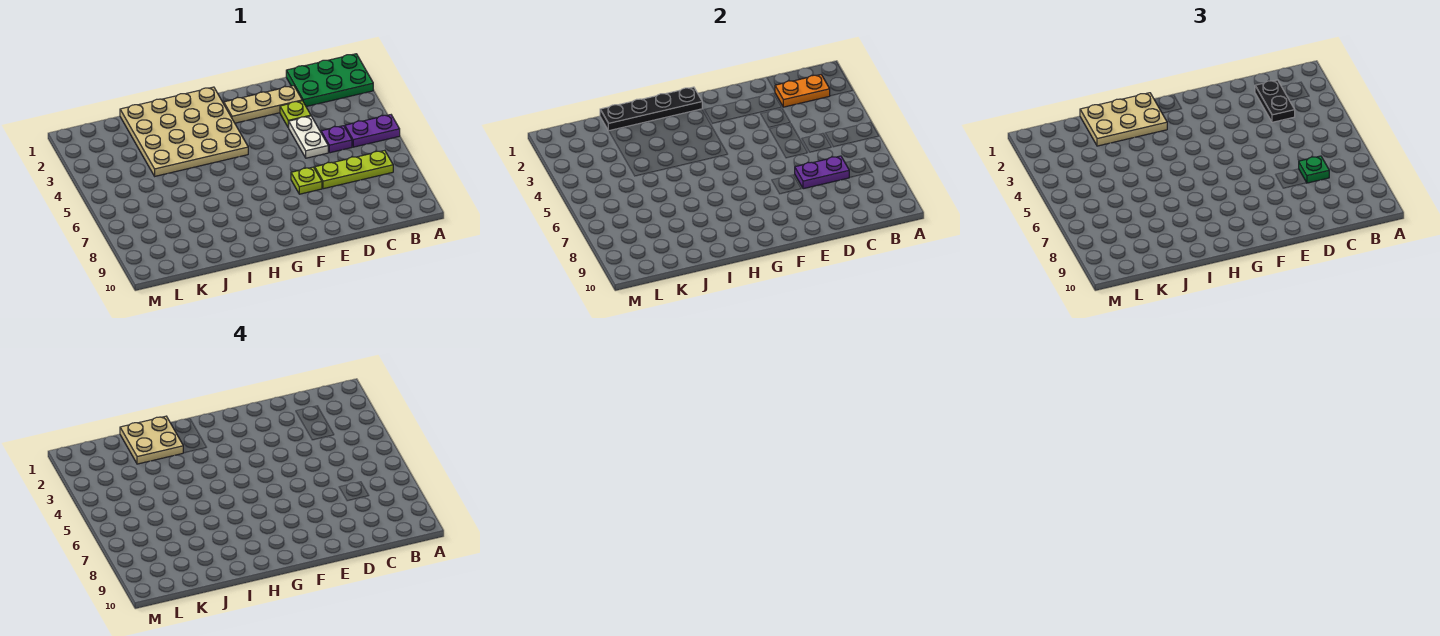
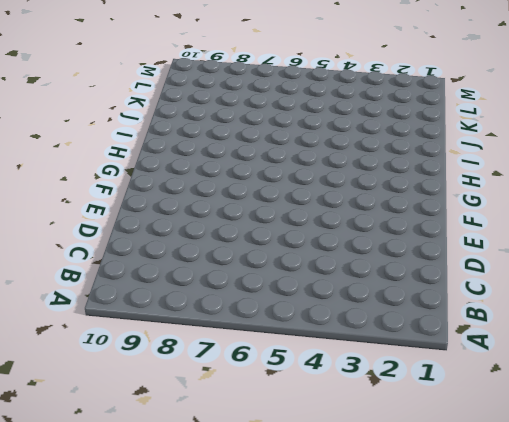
none -> green plate A1:C2 level 1
none -> purple plate A5:B5 level 1
none -> lime plate B7:D7 level 1

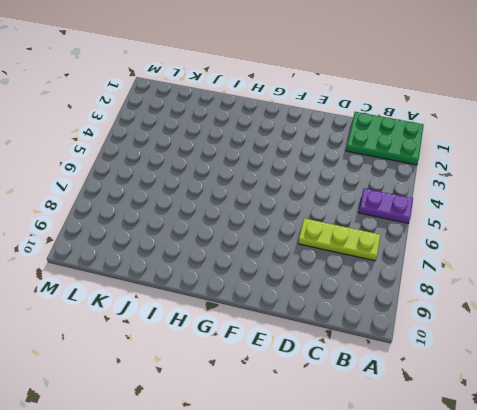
none -> purple plate C5 level 1
none -> tan plate D2:F2 level 1
none -> lime plate D3 level 1

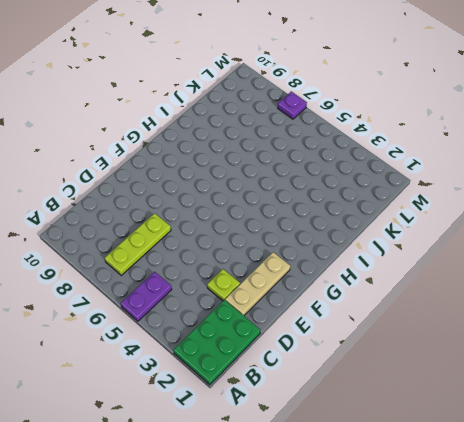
purple plate M7 level 1 -> purple plate C5 level 1
none -> white plate D4:D5 level 1
none -> lime plate E7 level 1
none -> tan plate G1:J4 level 1

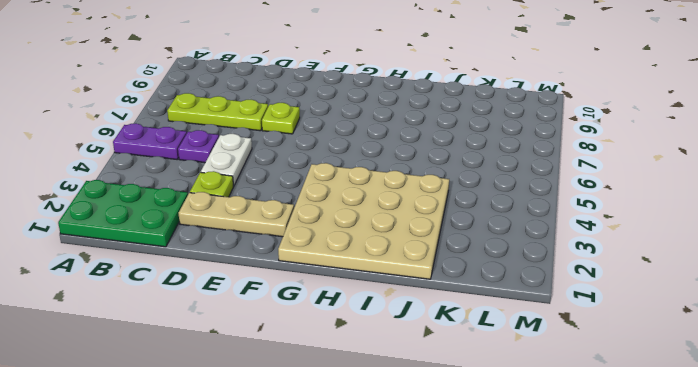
none -> orange plate B2:C2 level 2
none -> purple plate C7:D7 level 2
none -> black plate G1:J1 level 2

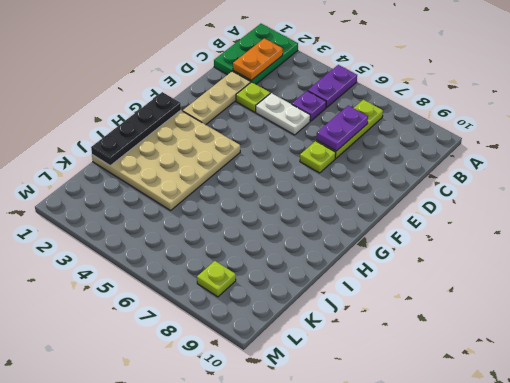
lime plate L8 level 1 -> none
none -> black plate C2:C3 level 3
none -> green plate C7 level 3
none -> tan plate H1:J2 level 3

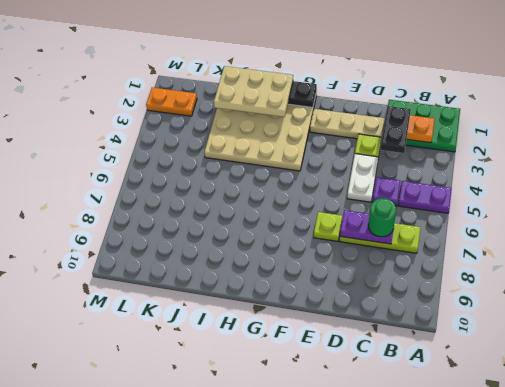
green round brick C7 level 3 -> green plate C7 level 3
orange plate L2:M2 level 1 -> none
none -> tan plate I1:J2 level 4

